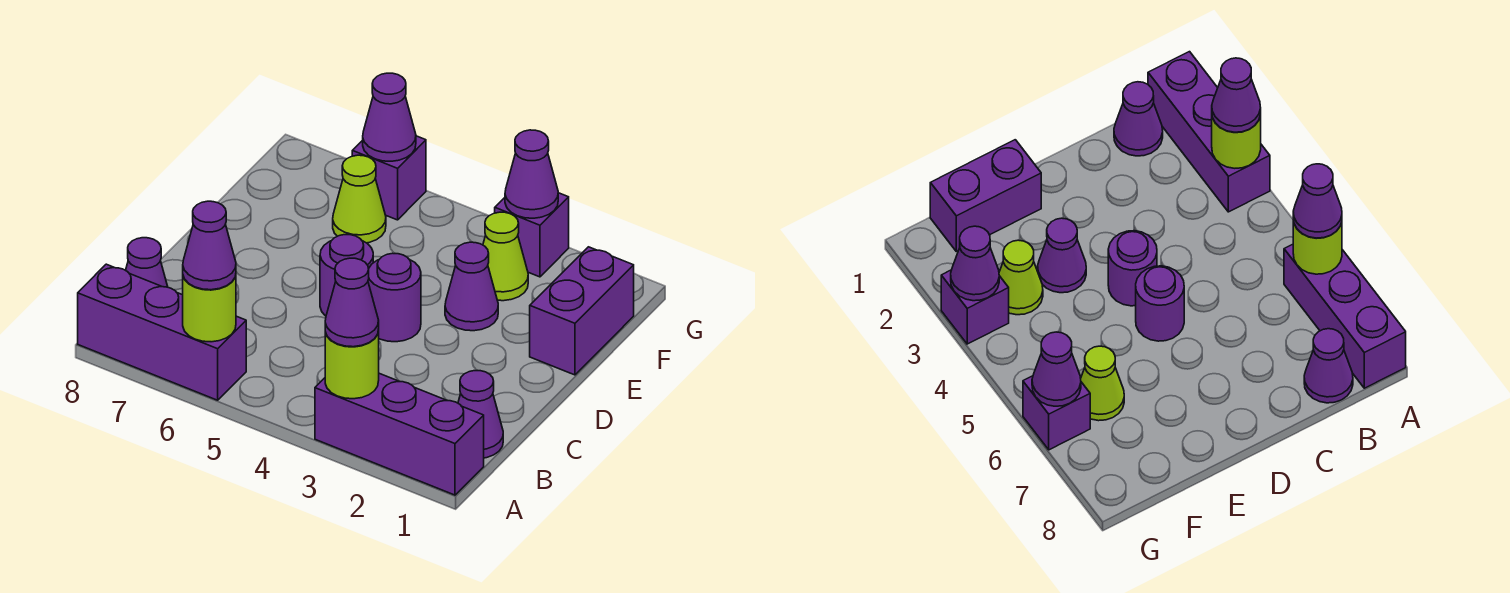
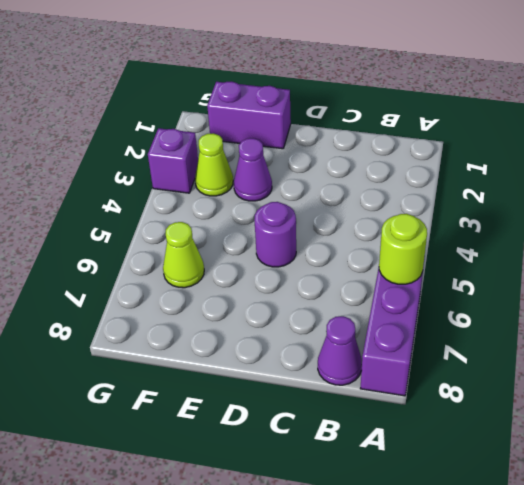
none -> purple brick A1:A3 level 1
none -> purple cone B1 level 1
none -> purple round brick D4 level 1

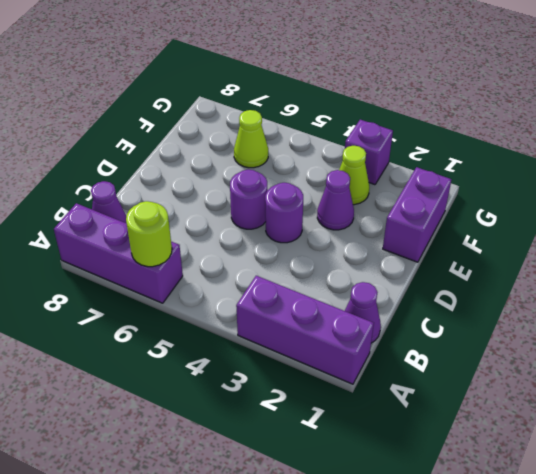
none -> purple brick G6 level 1
none -> lime round brick A3 level 2
none -> purple cone G3 level 2

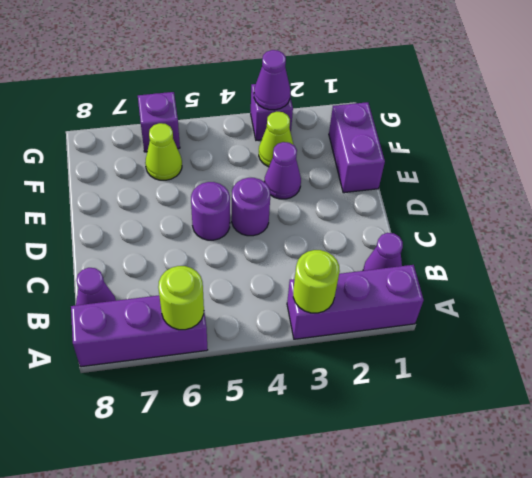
none -> purple cone G6 level 2
none -> purple cone A3 level 3
none -> purple cone A6 level 3

